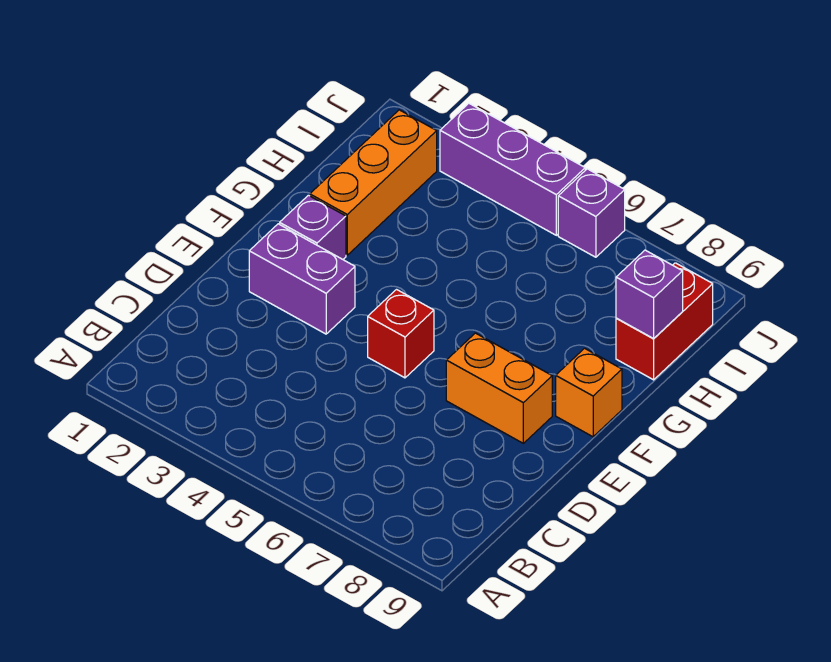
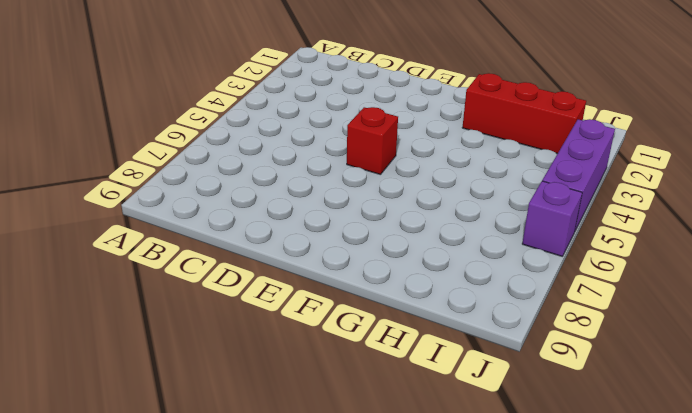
red brick G2:I2 level 1 -> orange brick G2:I2 level 1
none -> purple brick E2:E3 level 1
none -> orange brick E7:E8 level 1

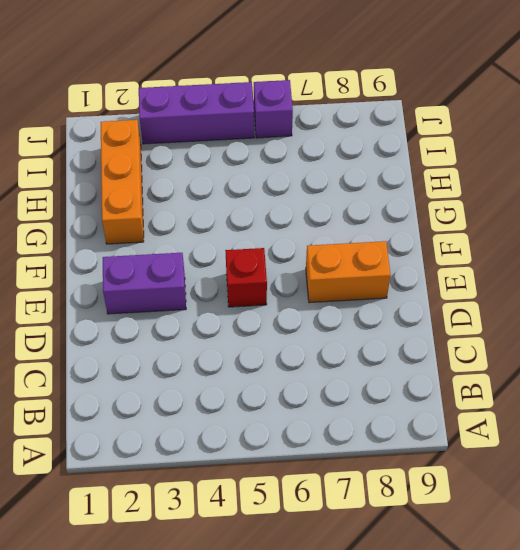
none -> purple brick F2 level 1
none -> orange brick F9 level 1

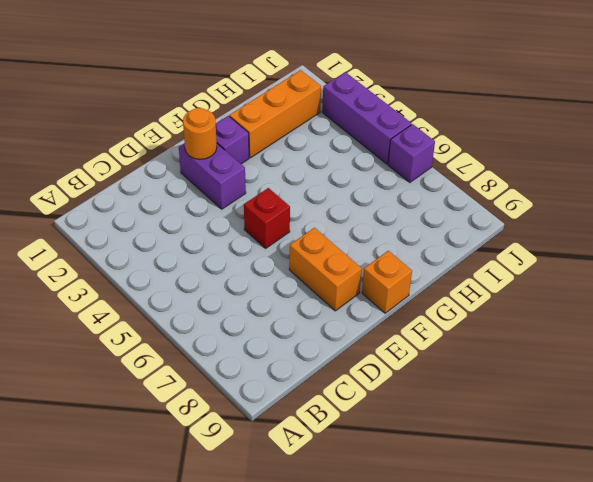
orange round brick E2 level 2 -> none
none -> red brick H9:I9 level 1
none -> purple brick H9 level 2

